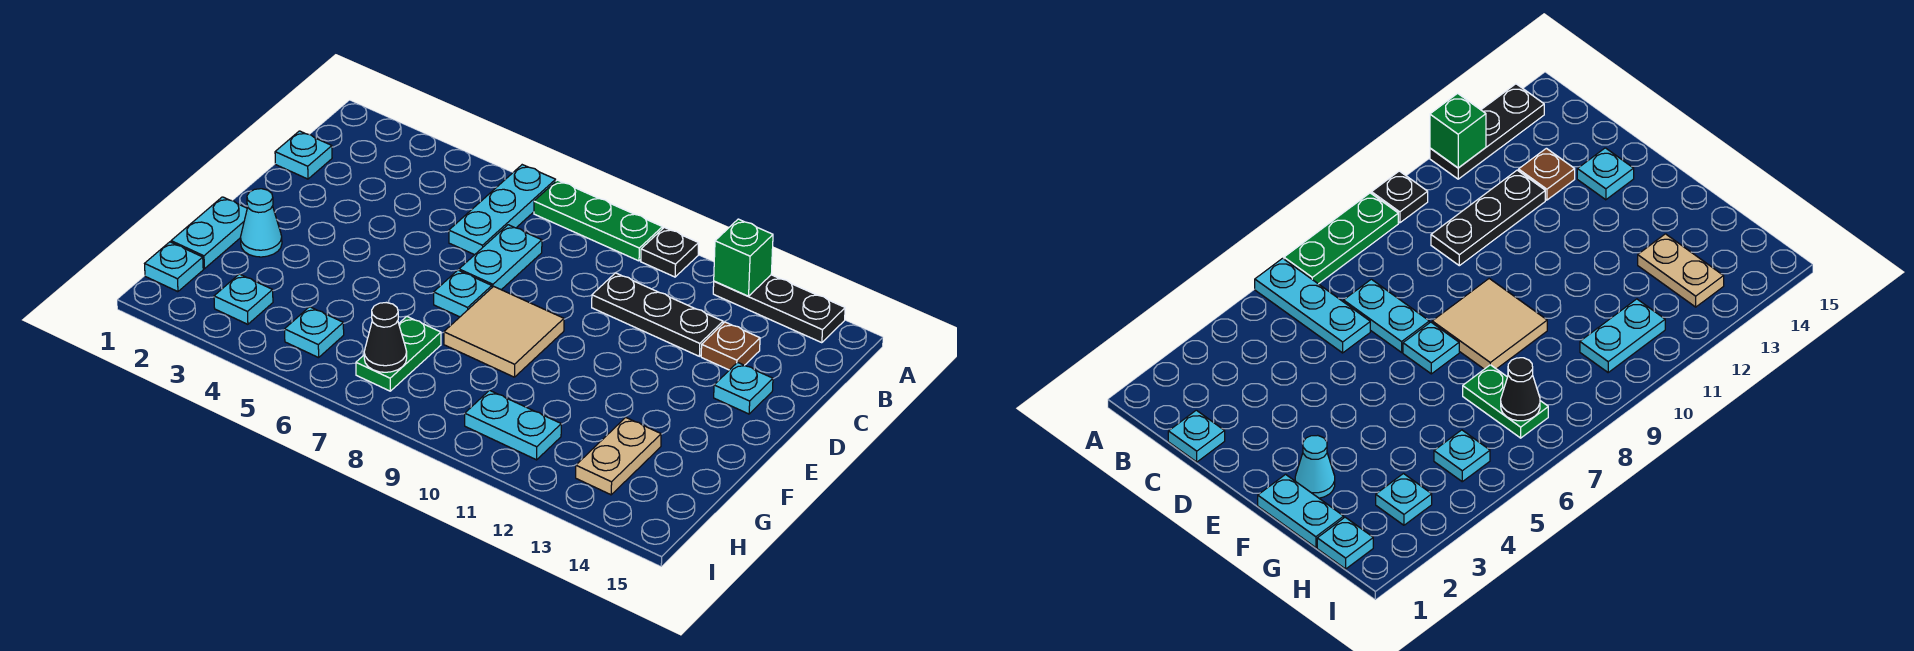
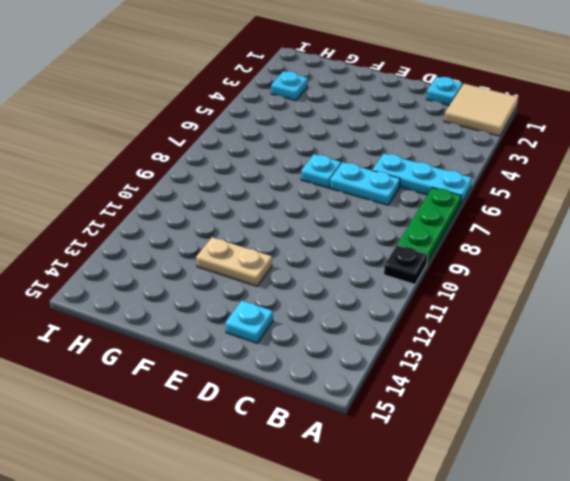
tan tile A1:B2 level 1 -> tan tile E8:F9 level 1
tan plate E12:F12 level 1 -> tan plate G13:H13 level 1
none -> black plate A12:A14 level 1
none -> black plate C10:C12 level 1
none -> brown plate C13 level 1

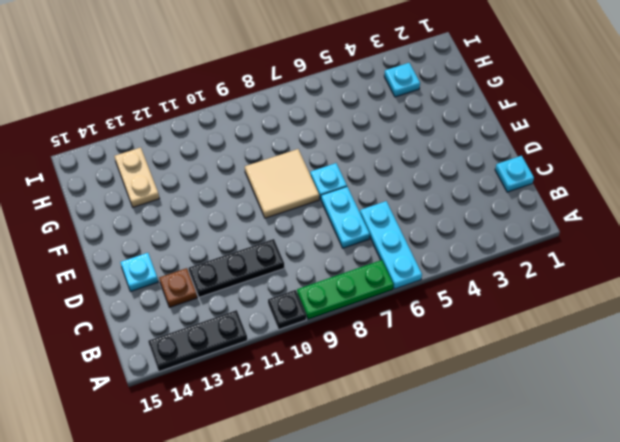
none -> cyan plate F1:G1 level 1
none -> cyan cone F2 level 1
none -> green plate G7:H7 level 1

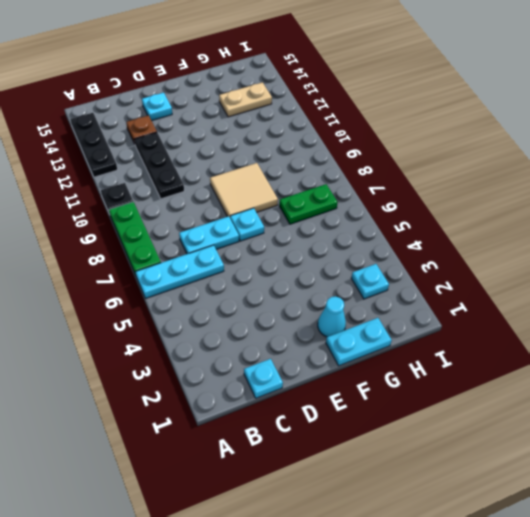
none -> cyan plate H1 level 1
none -> cyan plate H5 level 1
none -> cyan plate H10:H11 level 1

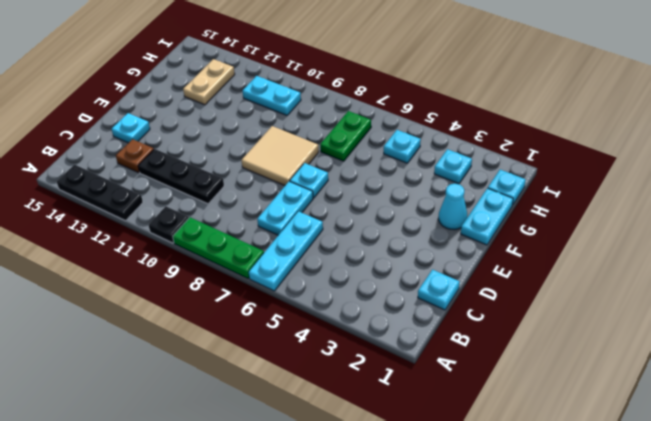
none -> green brick A12 level 2
none -> black cone H7 level 2

